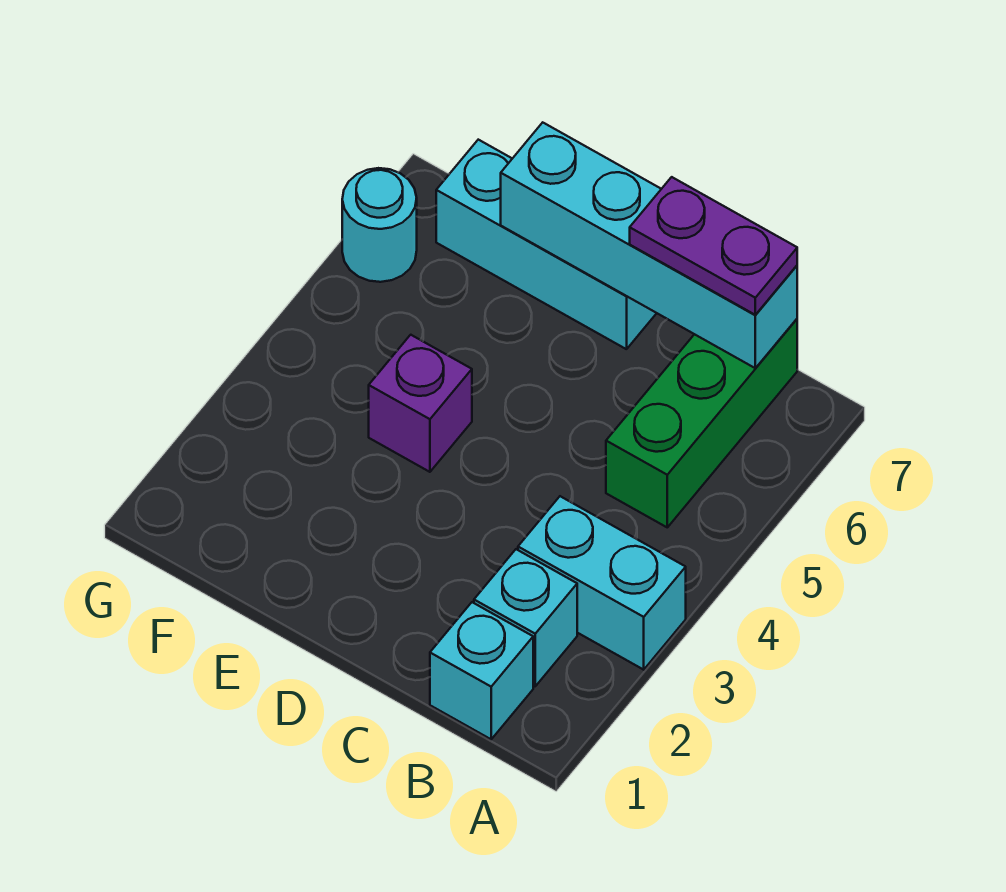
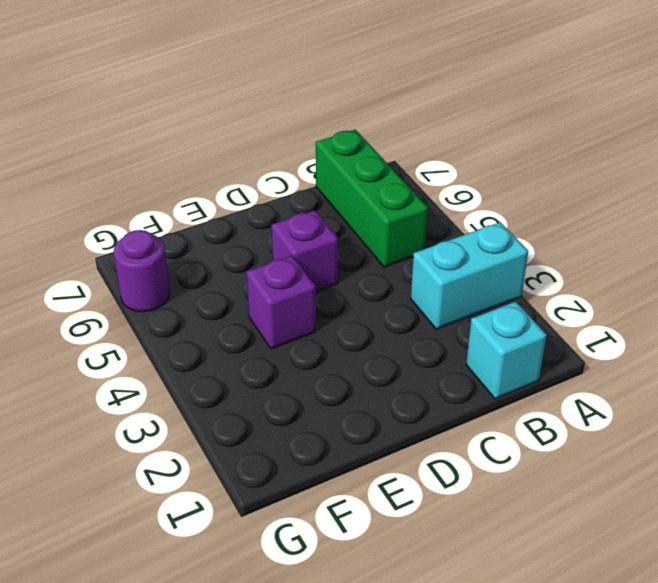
purple brick D5 level 1 -> none
purple round brick G6 level 1 -> cyan round brick G6 level 1
none -> cyan brick B2 level 1
none -> cyan brick D7:F7 level 1

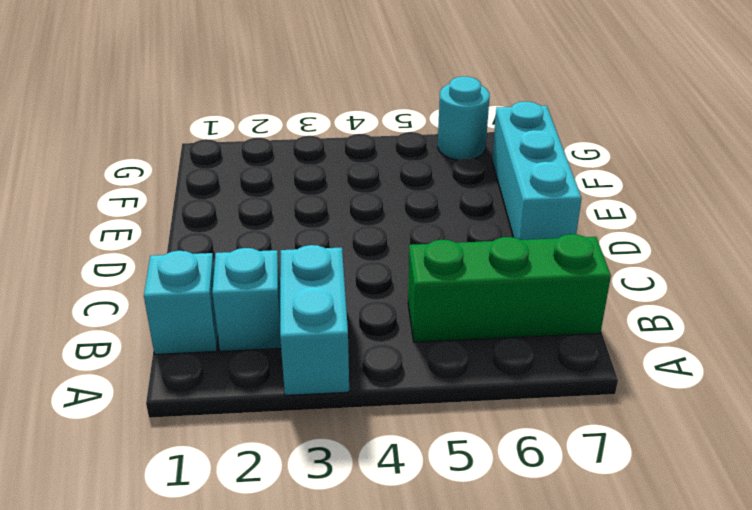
none -> purple brick E4 level 1
none -> cyan brick B7:E7 level 2

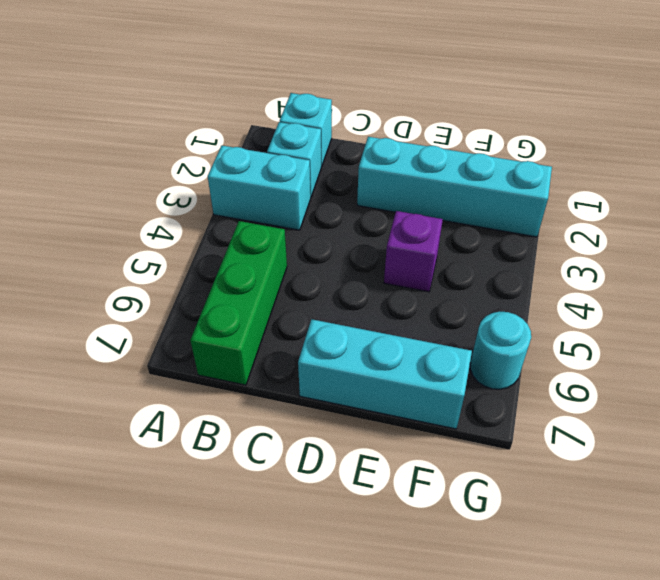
cyan brick D2:G2 level 1 -> cyan brick B7:E7 level 2
none -> purple plate B7:C7 level 3

